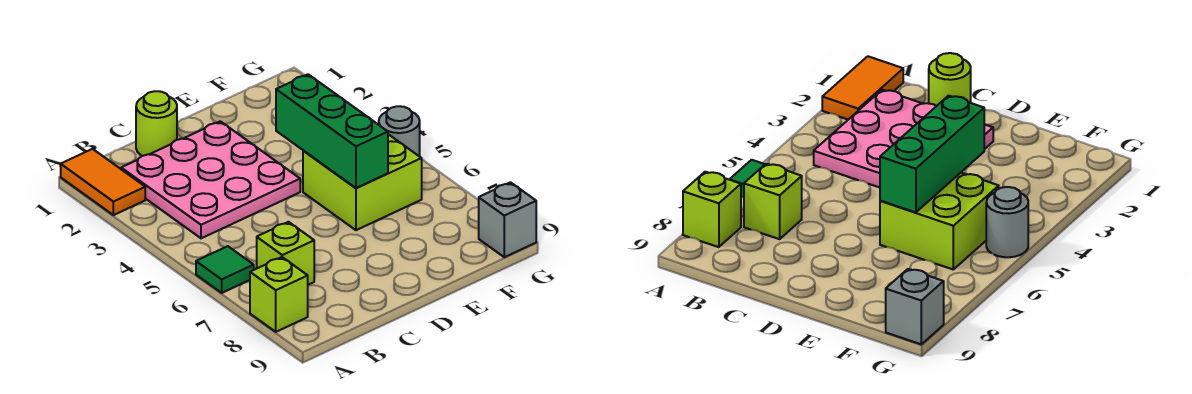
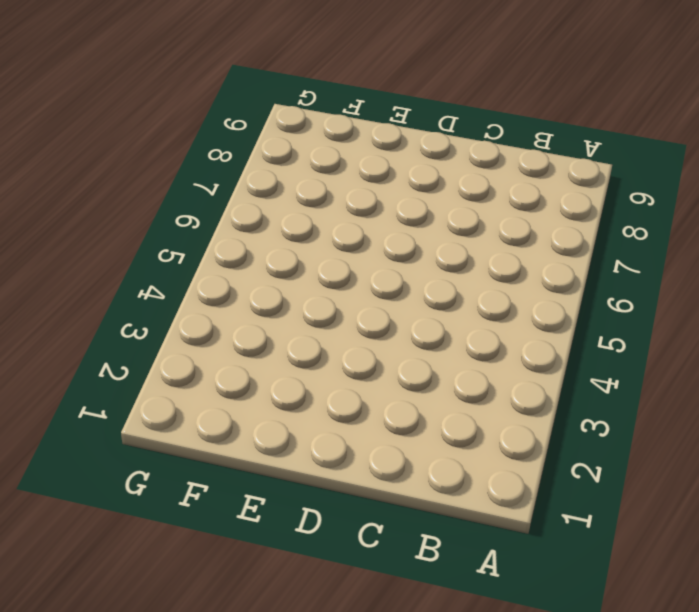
none -> orange tile A1:A2 level 1
none -> green tile A6 level 1

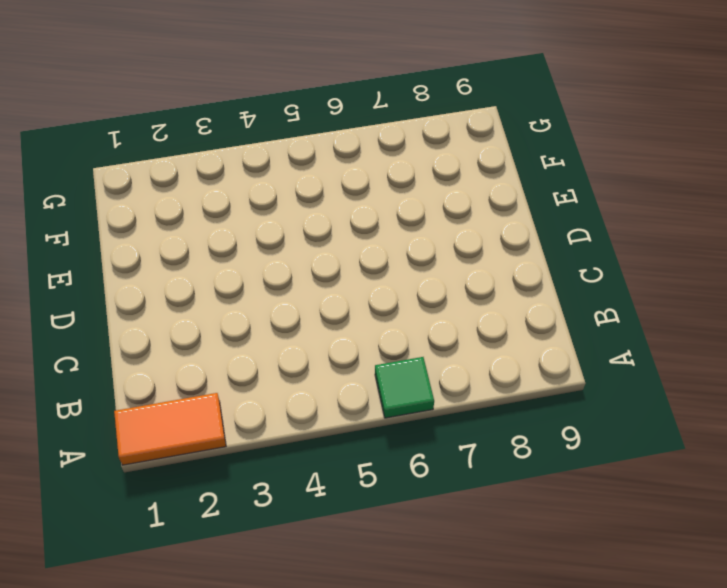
none -> lime brick A8 level 1
none -> pink plate B2:D4 level 1

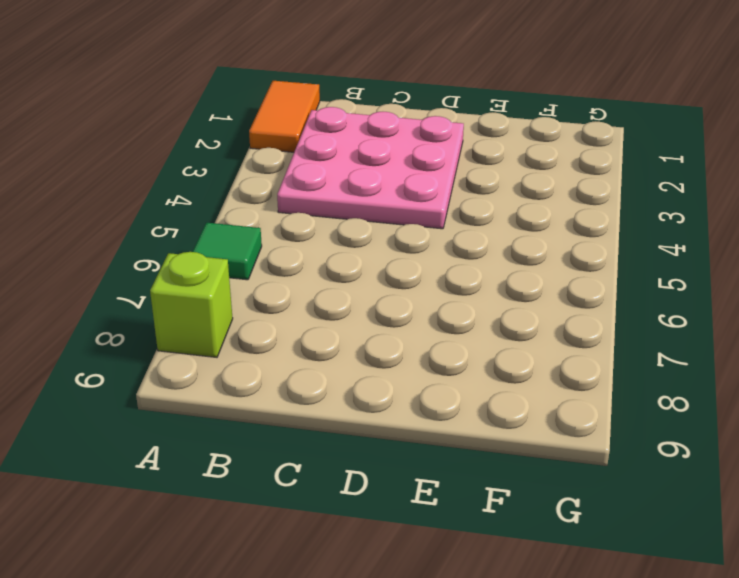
none -> lime brick B7 level 1
none -> lime round brick C1 level 1

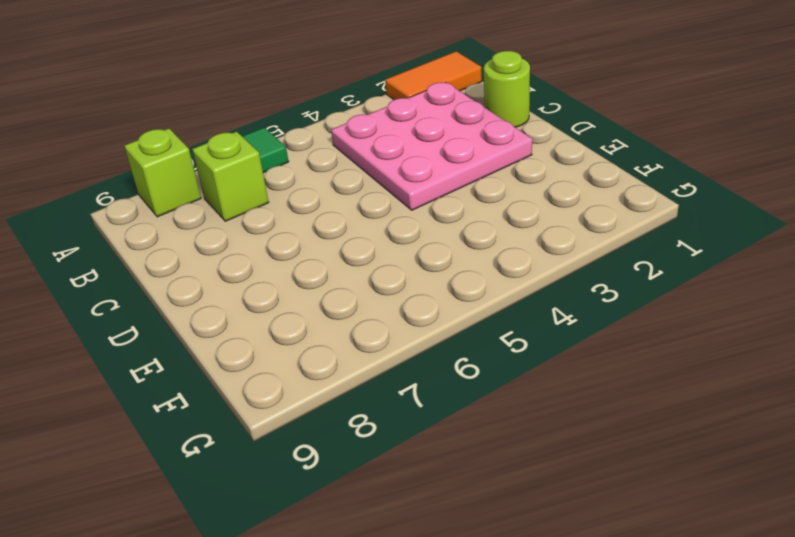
none -> lime brick E5:F6 level 1
none -> grey round brick G5 level 1

